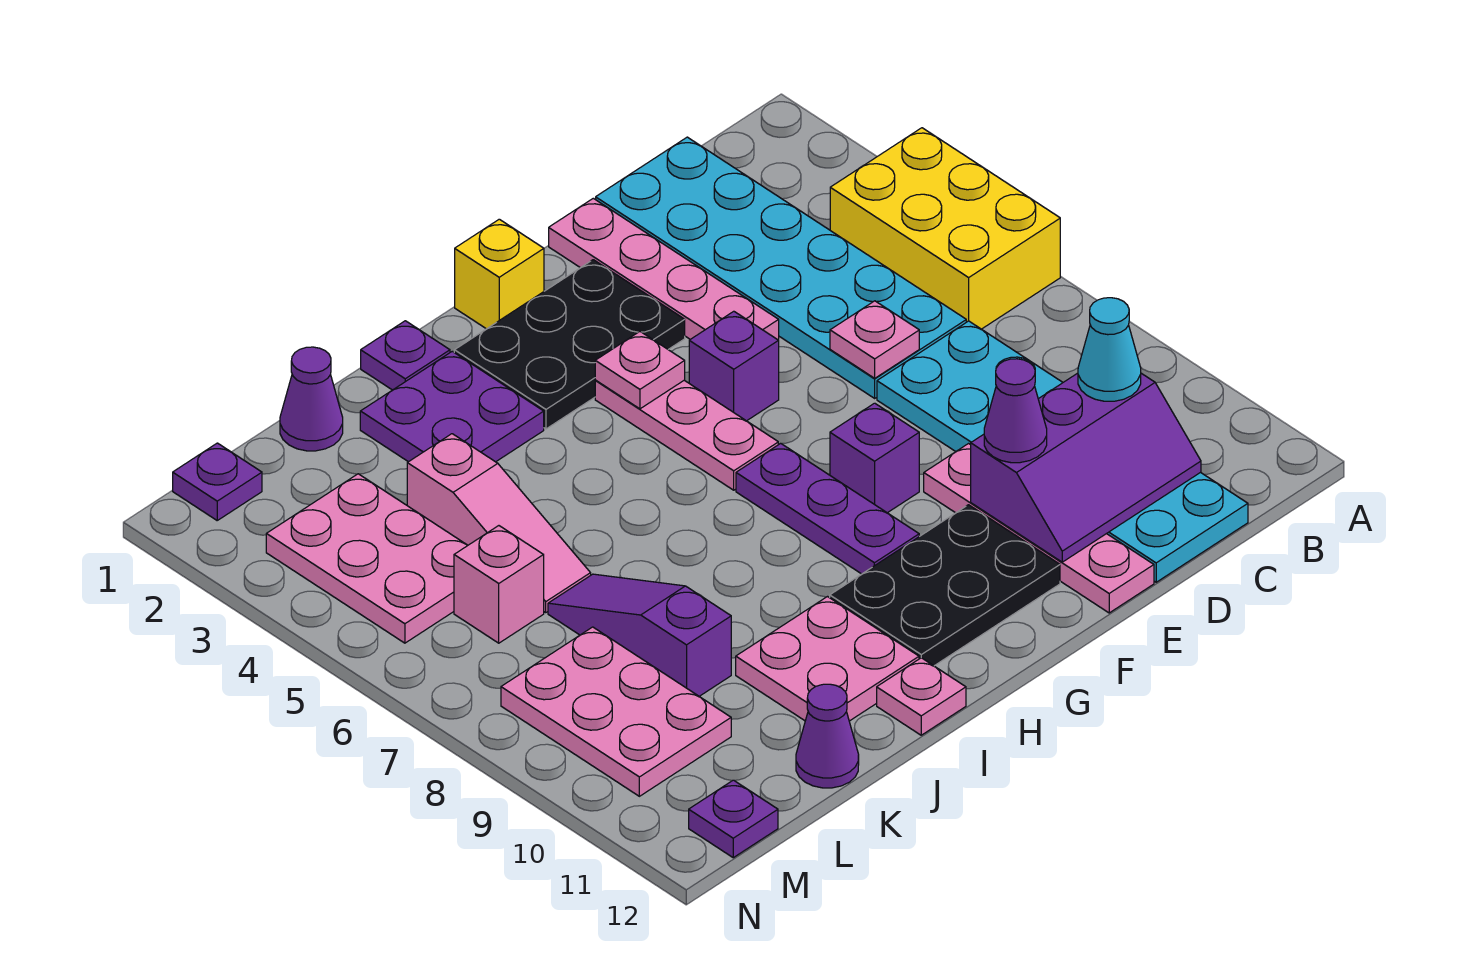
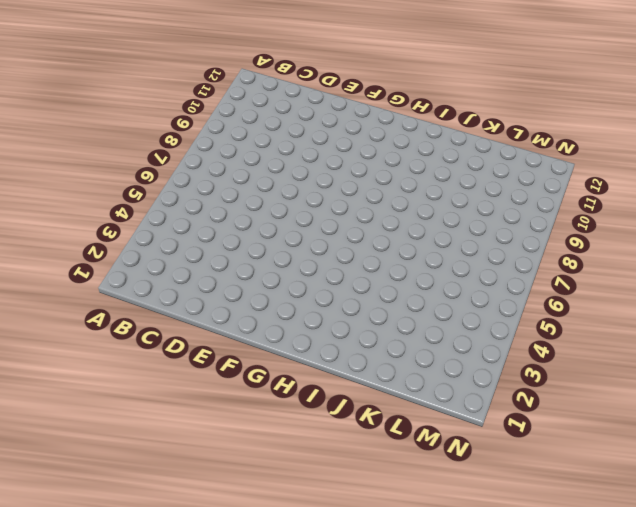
none -> yellow brick A4:B6 level 1
none -> cyan plate C1:D6 level 1
none -> cyan plate C7:D12 level 1
none -> pink plate E1:E4 level 1

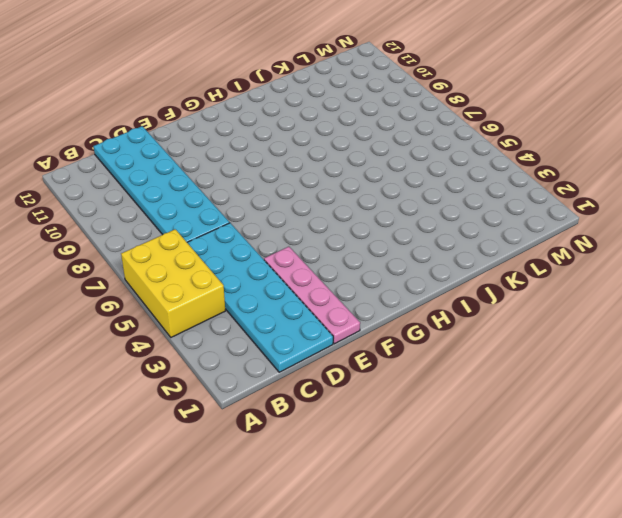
none -> pink plate E9:E12 level 1
none -> black plate F2:H3 level 1
none -> purple brick F5 level 1
none -> purple brick F8 level 1

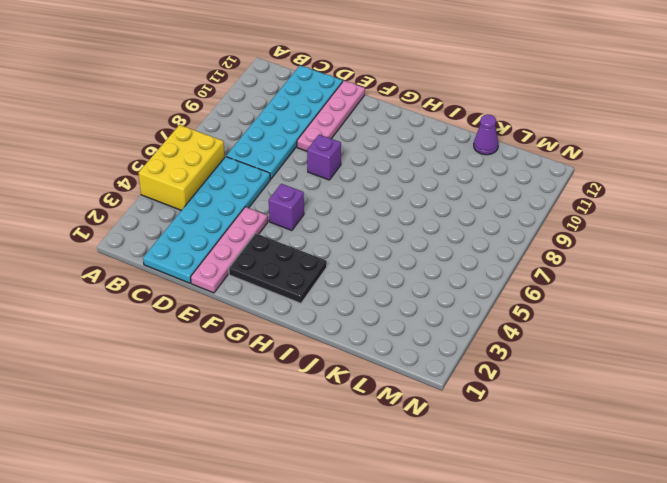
none -> black plate F10:H11 level 1
none -> yellow brick G1 level 1
none -> pink plate G4:G6 level 1
none -> purple plate G7:G9 level 1

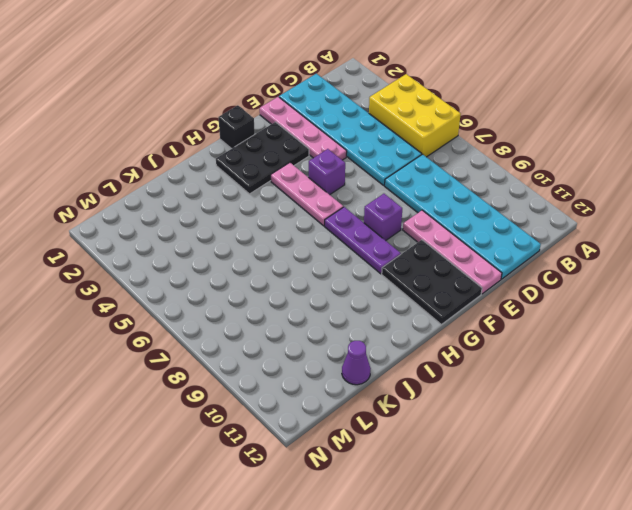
black plate F10:G12 level 1 -> black plate F10:H11 level 1
black brick G1 level 1 -> yellow brick G1 level 1
none -> purple plate I1 level 1
none -> purple plate I2:J3 level 1
none -> pink plate I10:J11 level 1
none -> pink plate I12 level 1

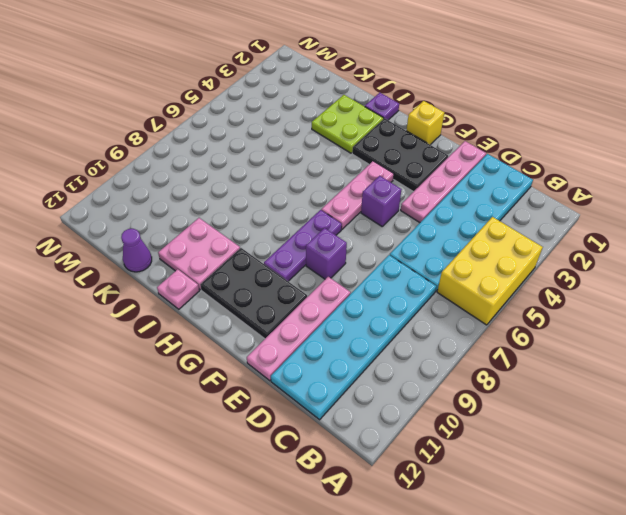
lime plate I2:J3 level 1 -> purple plate I2:J3 level 1
none -> purple cone K1 level 1
none -> pink slope K4:K6 level 1 top 4
none -> purple slope K7:K9 level 1 top 9
none -> pink plate L3:M5 level 1

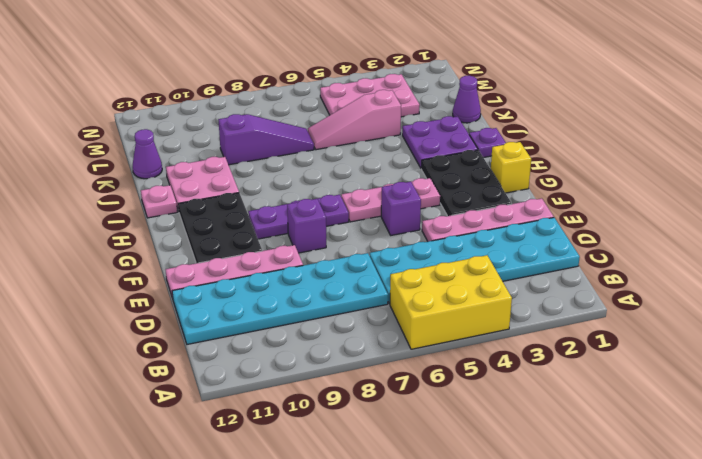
none -> pink brick L6 level 1
none -> pink plate L8:M10 level 1
none -> purple plate M1 level 1
none -> purple plate M12 level 1

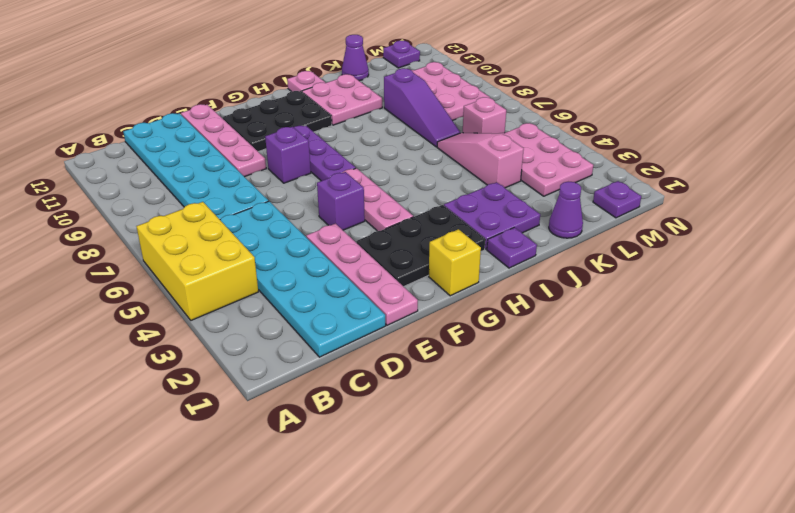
none -> purple slope C10:E11 level 2 top 10
none -> pink plate D6 level 2
none -> pink plate G4 level 2
none -> cyan cone C10 level 3

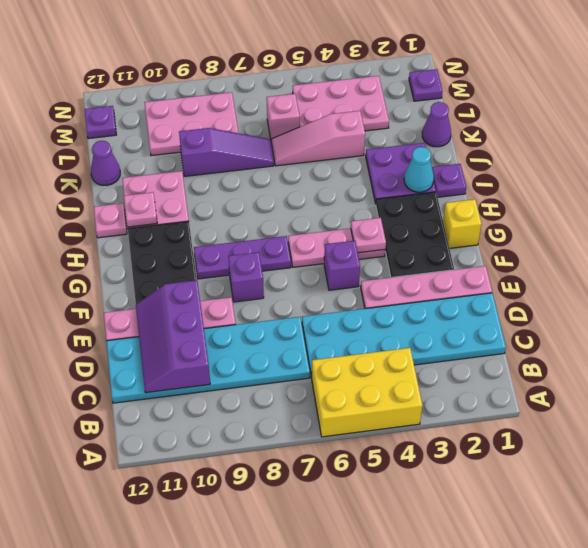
cyan cone I2 level 2 -> cyan cone C10 level 3
pink plate I11 level 2 -> pink plate D6 level 2
none -> purple cone E10 level 3

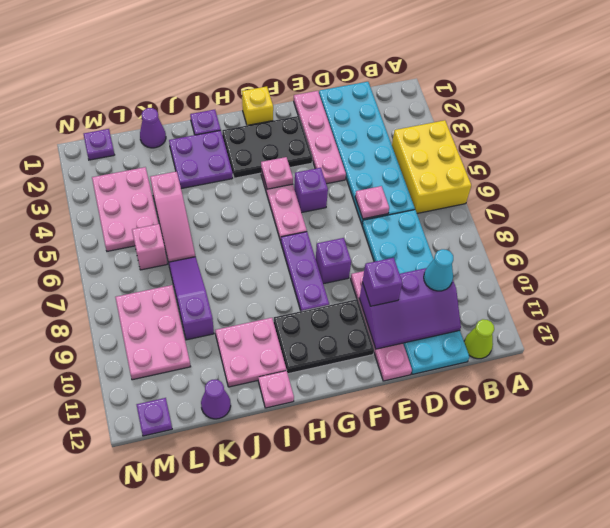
lime cone B12 level 1 -> none
purple brick E10 level 3 -> purple cone E10 level 3

